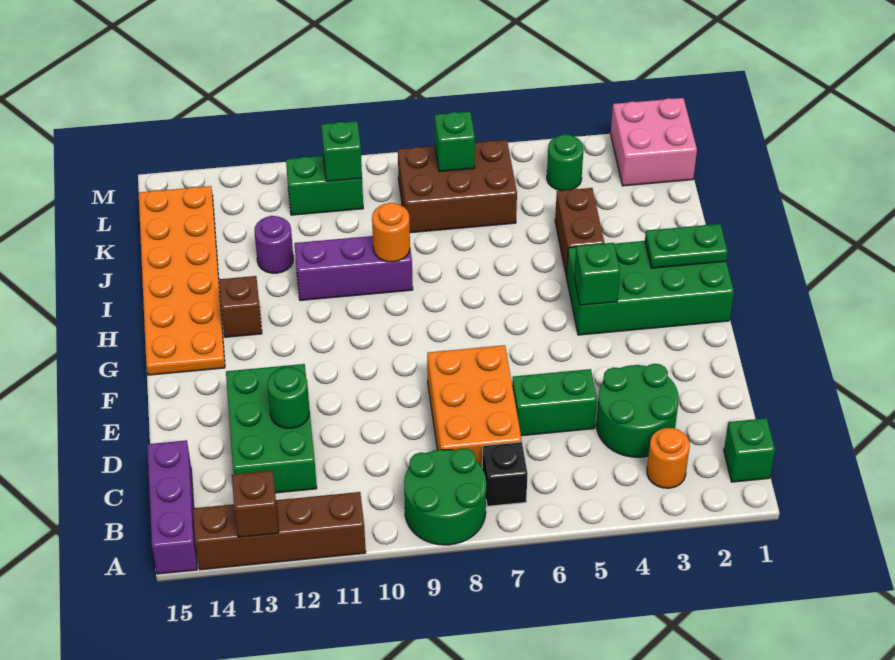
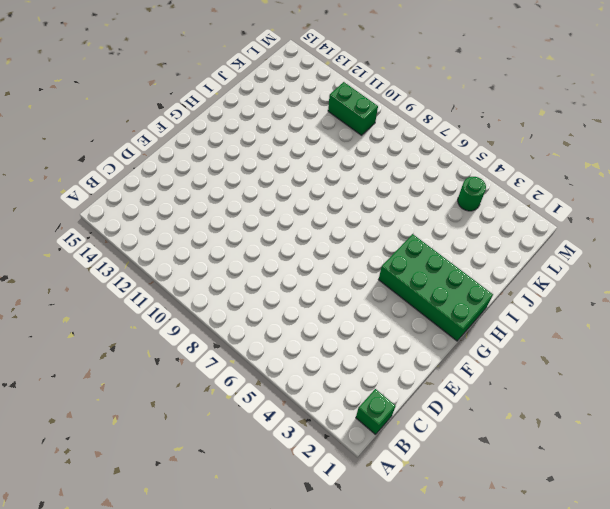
none -> green round brick A8:B9 level 1
none -> brown brick A11:A14 level 1
none -> purple brick A15:C15 level 1

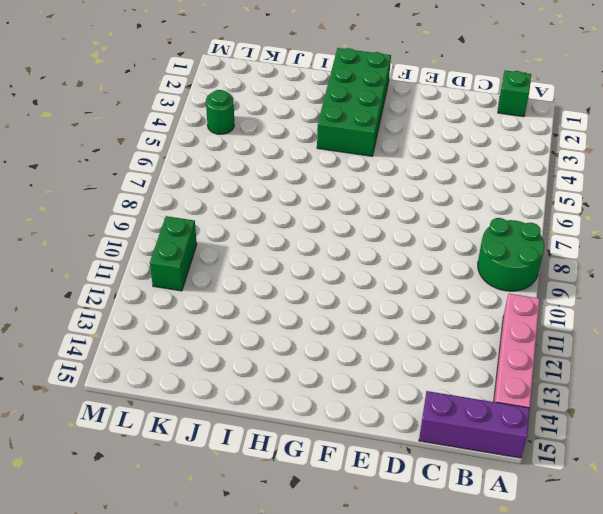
pink brick A11:A14 level 1 -> brown brick A11:A14 level 1
none -> orange round brick B3 level 1
none -> black brick B7 level 1
none -> green round brick C3:D4 level 1

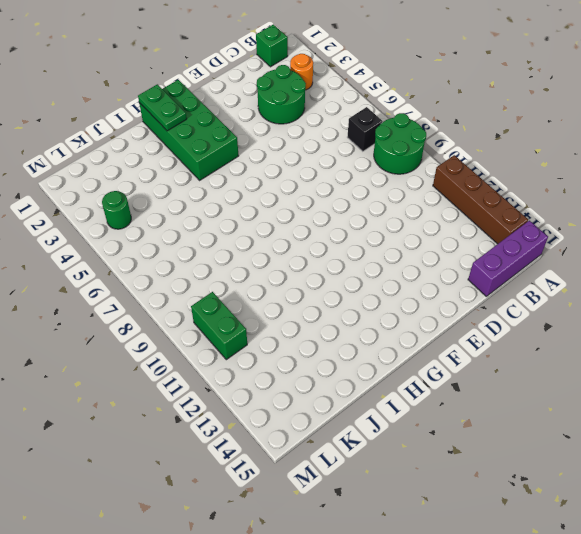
none -> orange brick C7:E8 level 1
none -> green brick C12:E13 level 1
none -> green brick D5:D6 level 1

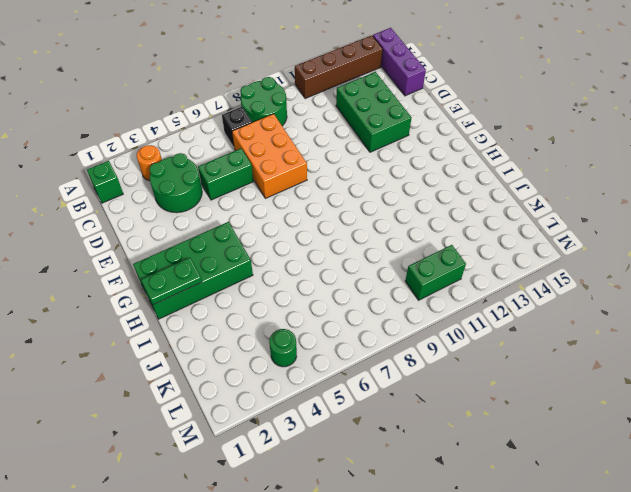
none -> orange plate G14:L15 level 1
none -> brown brick H13 level 1
none -> brown brick I4:J4 level 1

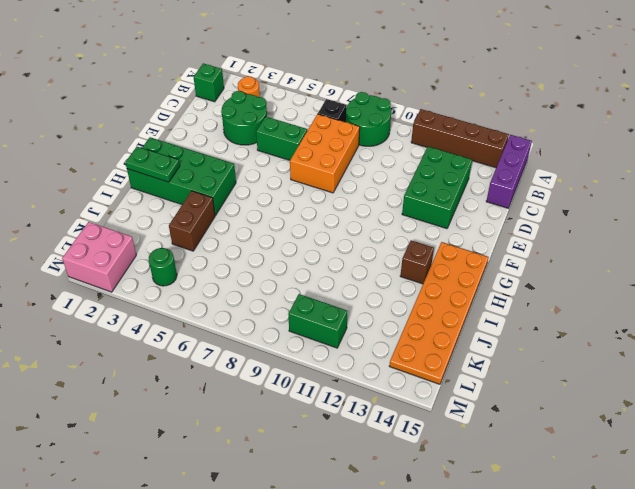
none -> purple brick I9:I11 level 1
none -> purple round brick J12 level 1
none -> brown brick K6:L8 level 1

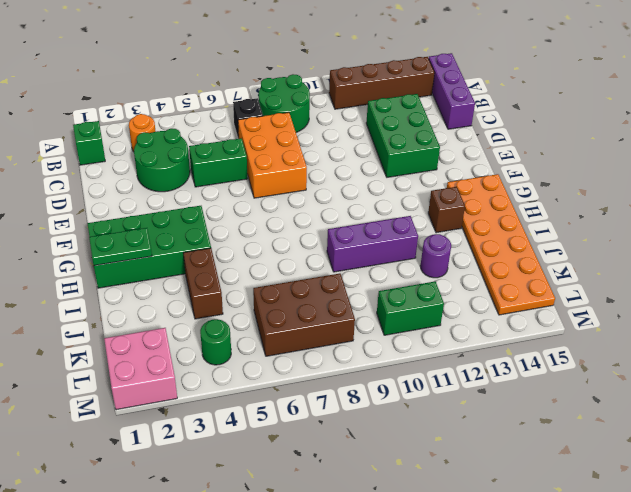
none -> brown brick A13 level 2
none -> green round brick D12 level 2
none -> green brick G4 level 2

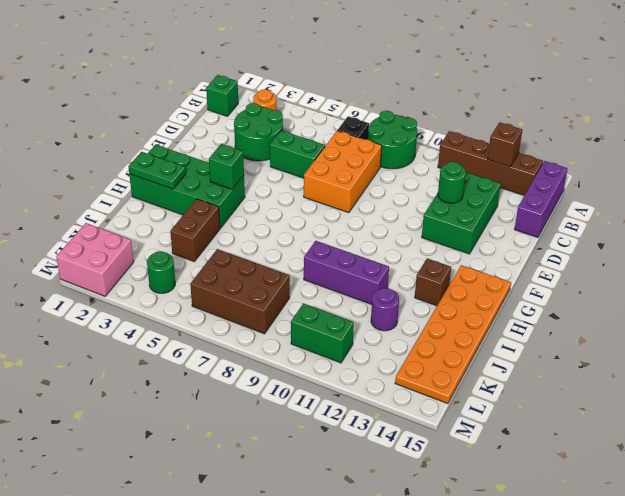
none -> orange round brick I9 level 2
none -> green brick L7 level 2
none -> green brick L10 level 2

